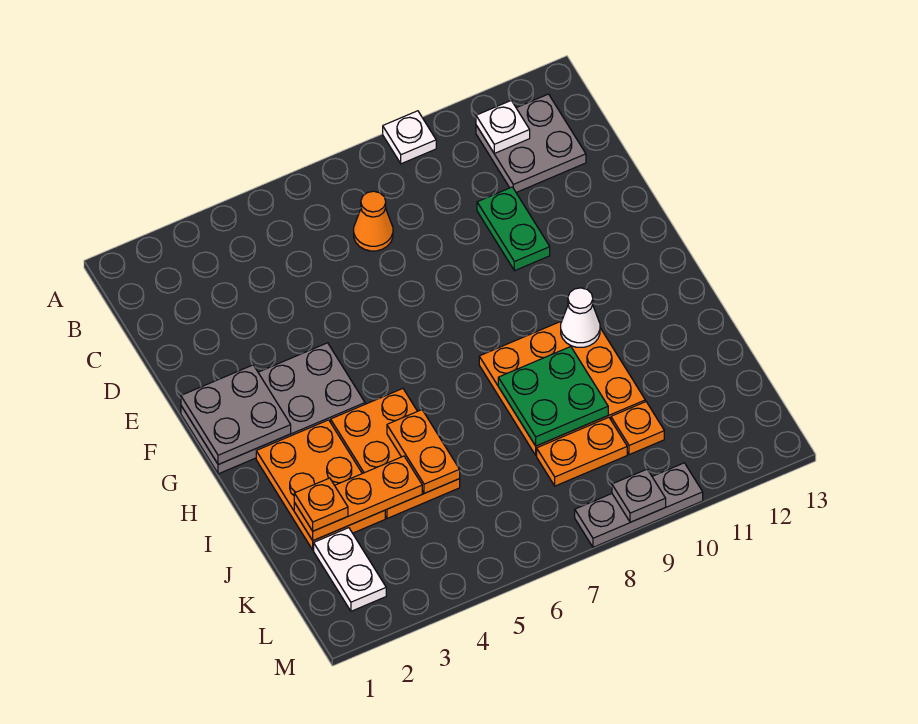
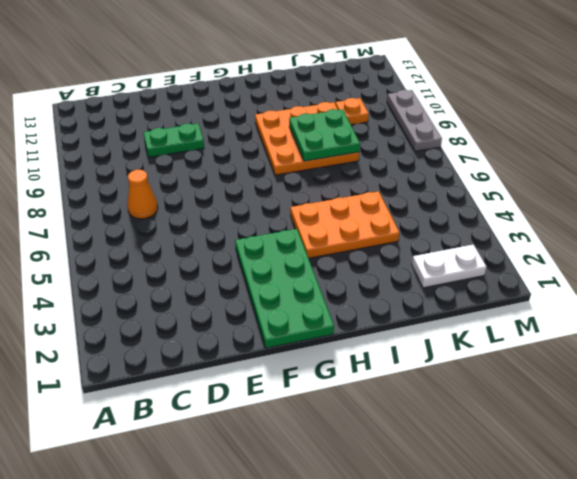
green plate F1:G4 level 1 -> grey plate F1:G4 level 1
none -> white plate A9 level 1
none -> grey plate B11:C12 level 1
none -> orange plate H2:J3 level 1

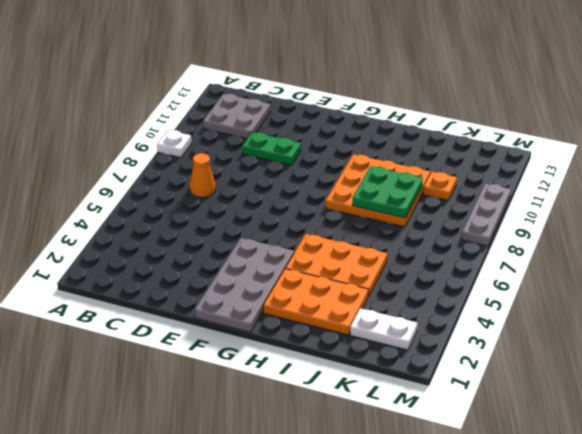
none -> orange plate K8:K9 level 1
none -> white plate B11 level 2
none -> grey plate F1:G2 level 2

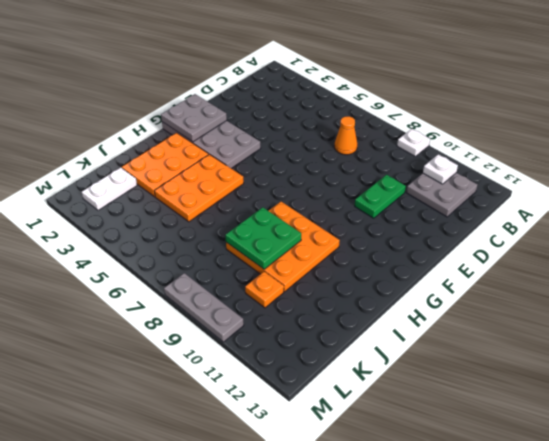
none -> orange plate K8:K9 level 1
none -> white cone H10 level 2
none -> orange plate I5:J5 level 2

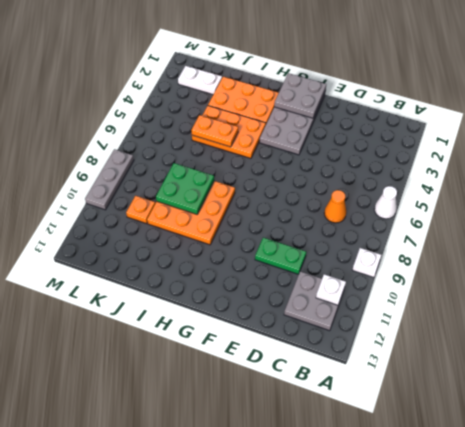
white cone A6 level 1 -> white cone H10 level 2
none -> orange plate K8:K9 level 1
none -> orange plate J2:J4 level 2
none -> grey plate M9 level 2

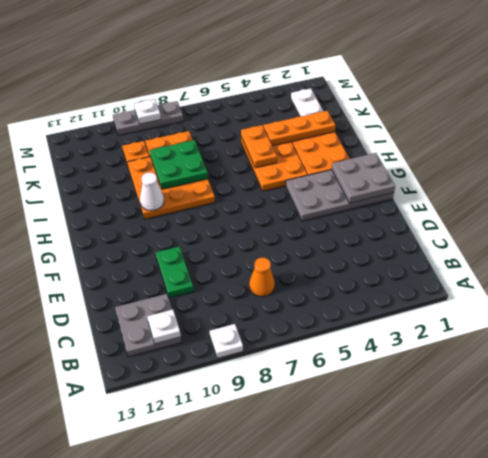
white plate M9 level 2 -> grey plate M9 level 2
none -> orange plate J2 level 3

